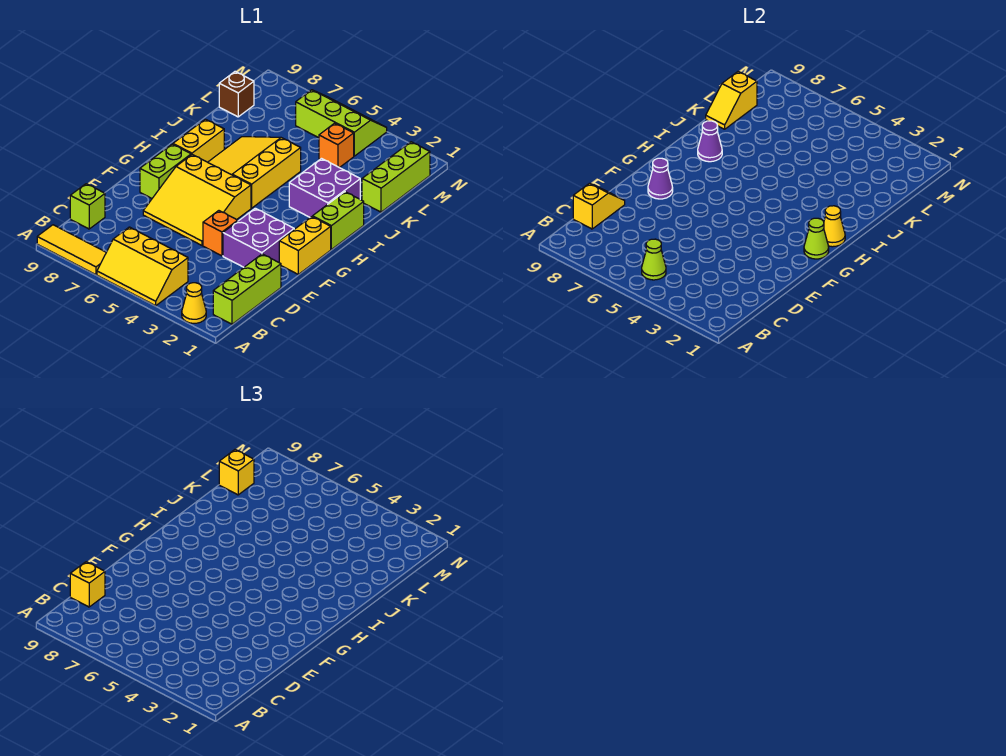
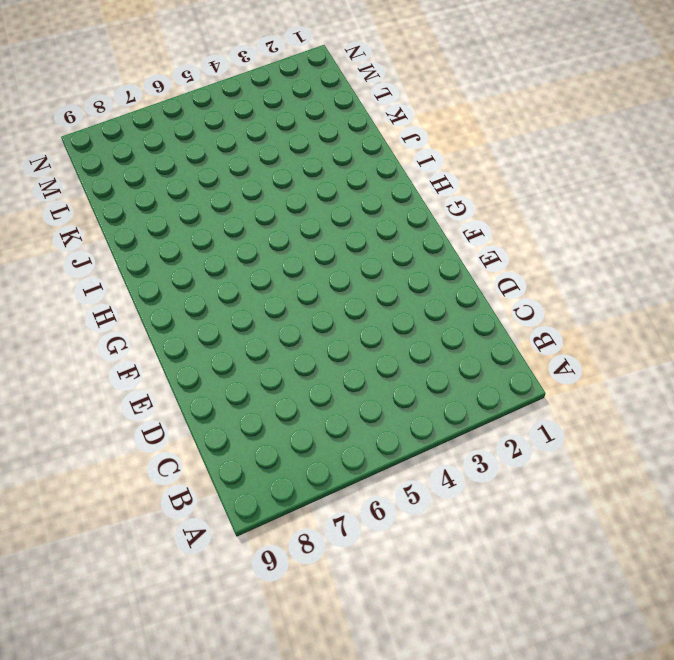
none -> yellow cone A2 level 1
none -> yellow slope A4:B6 level 1 top B
none -> yellow tile A7:A9 level 1

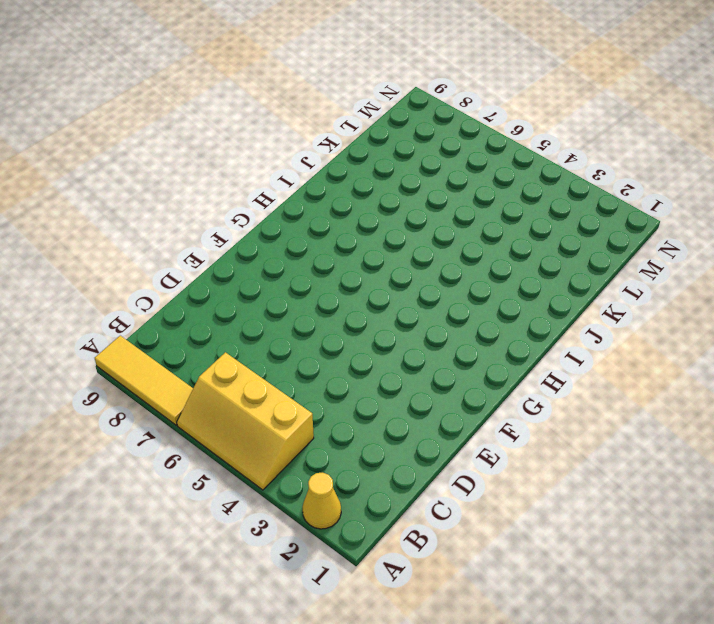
none -> lime brick B1:D1 level 1
none -> lime brick C9 level 1
none -> purple brick E2:F3 level 1

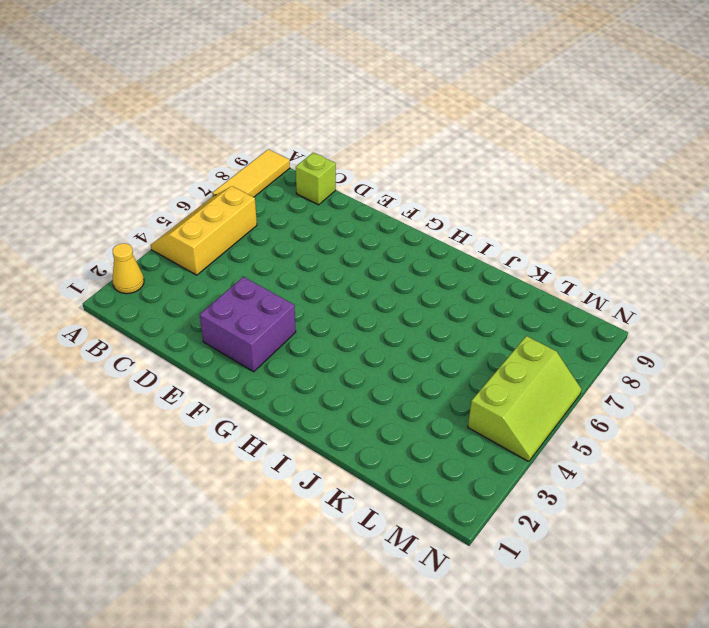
none -> lime brick B1:D1 level 1
none -> orange brick E4 level 1
none -> yellow slope E5:G7 level 1 top G

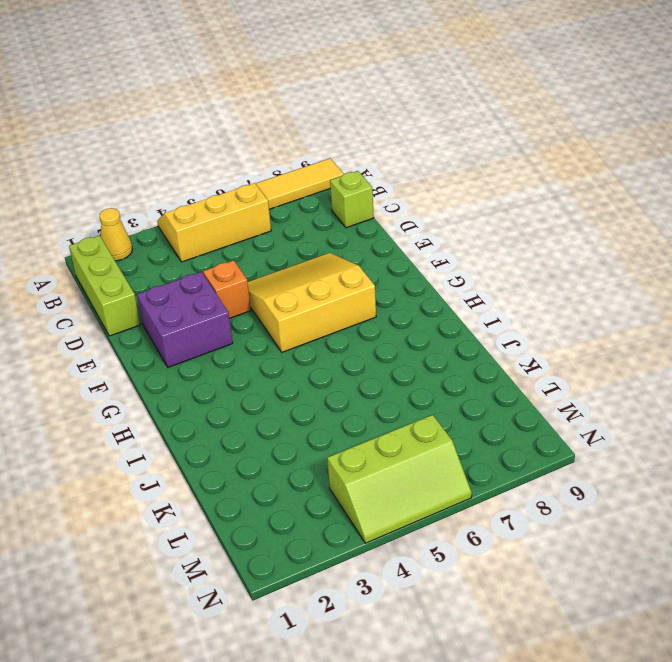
none -> yellow brick F1:G1 level 1
none -> lime brick F8:G8 level 1
none -> lime brick H1:I1 level 1

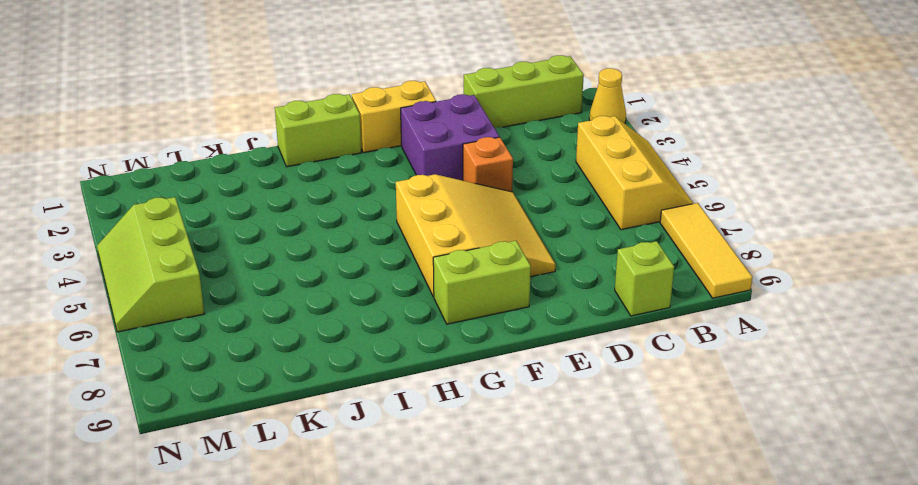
none -> yellow slope H5:J7 level 1 top 5
none -> yellow brick H8:I8 level 1
none -> purple brick I2:J3 level 1

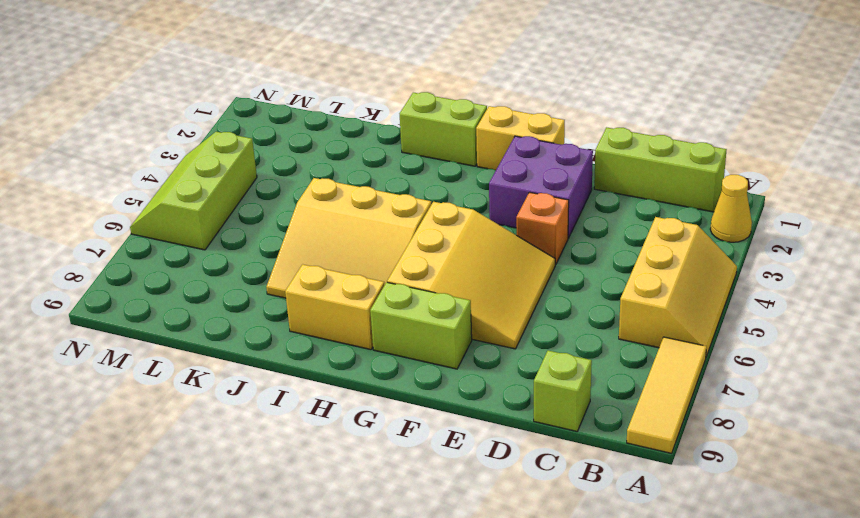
none -> purple brick I2:J3 level 1
none -> lime brick K1:M1 level 1
none -> orange brick L4 level 1

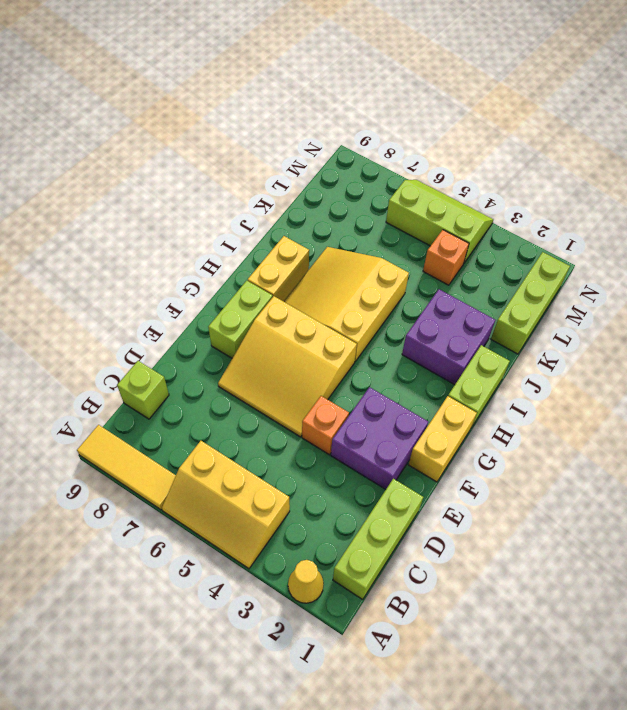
none -> brown brick L9 level 1
none -> lime cone B5 level 2
none -> yellow slope C9:D9 level 2 top C

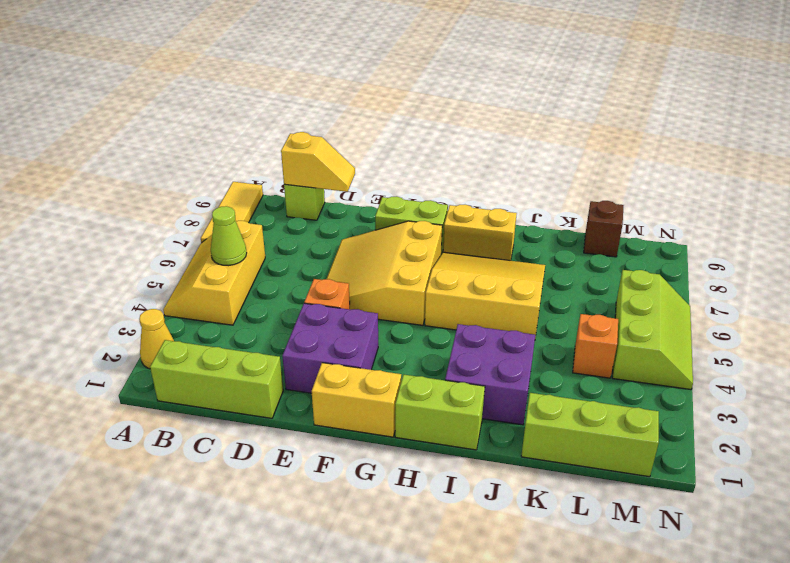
none -> purple cone F8 level 2
none -> lime cone G1 level 2
none -> yellow cone H1 level 2

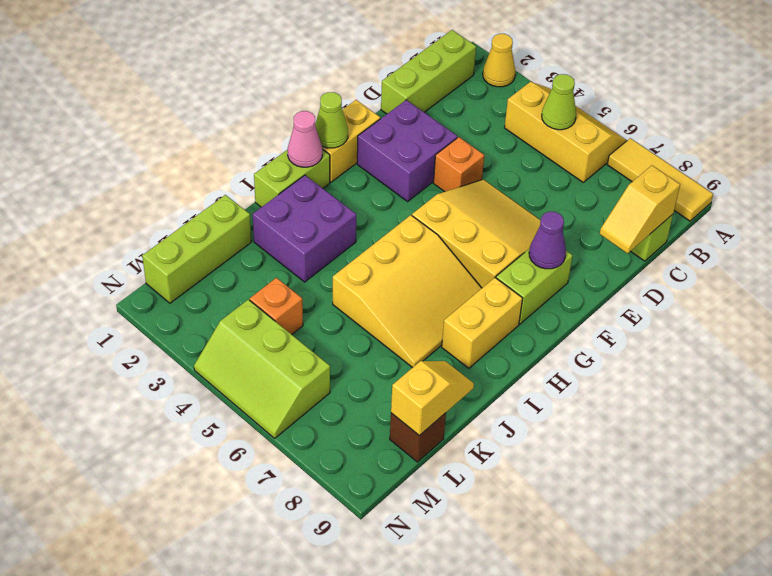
pink cone H1 level 2 -> yellow cone H1 level 2
none -> purple cone I8 level 2
none -> yellow brick C9 level 3
none -> yellow brick L9 level 3

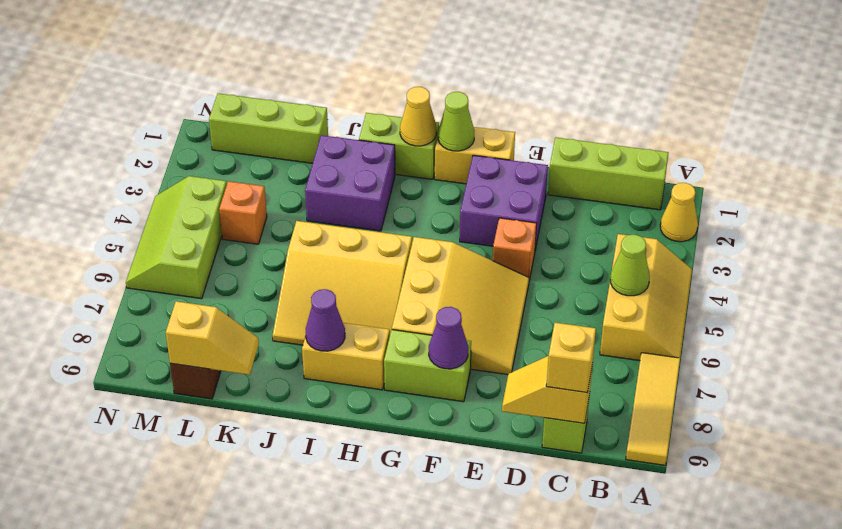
none -> yellow brick L9 level 3

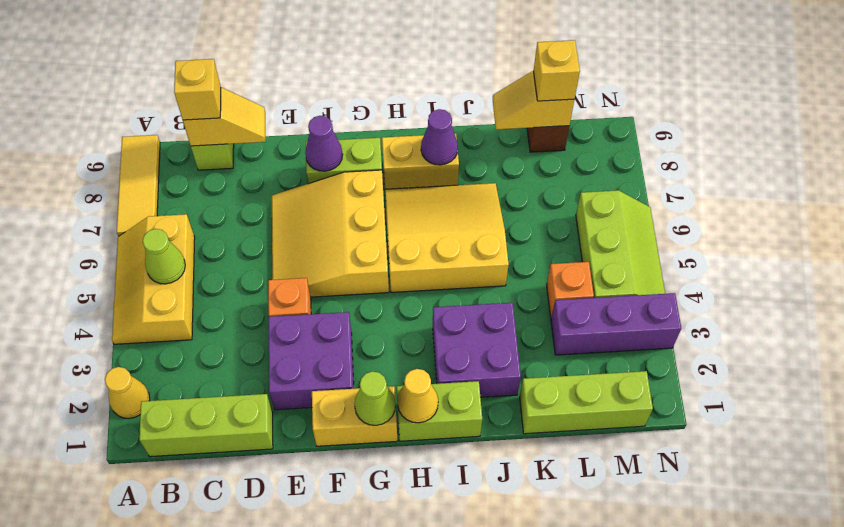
purple brick L3:N3 level 1 -> none

